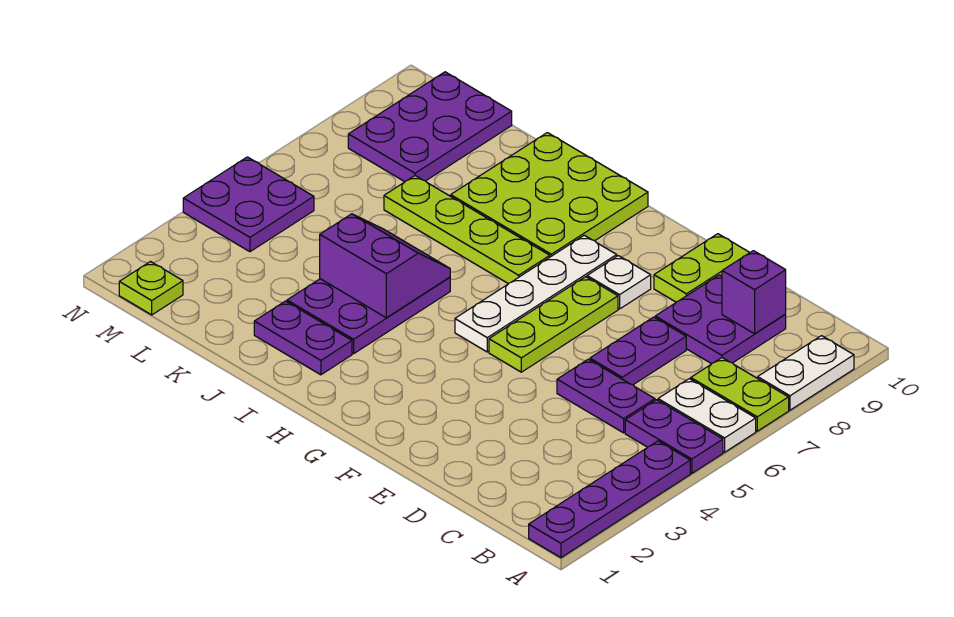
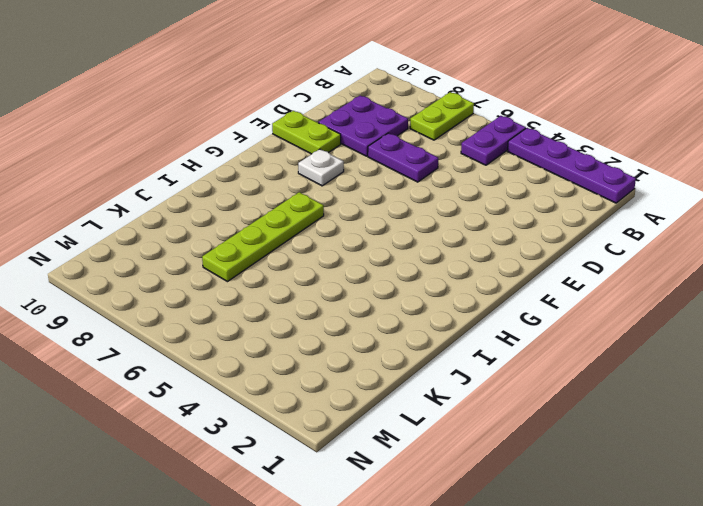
none -> white plate A6:B6 level 1
none -> white plate A8:A9 level 1
none -> purple plate C5:D5 level 1

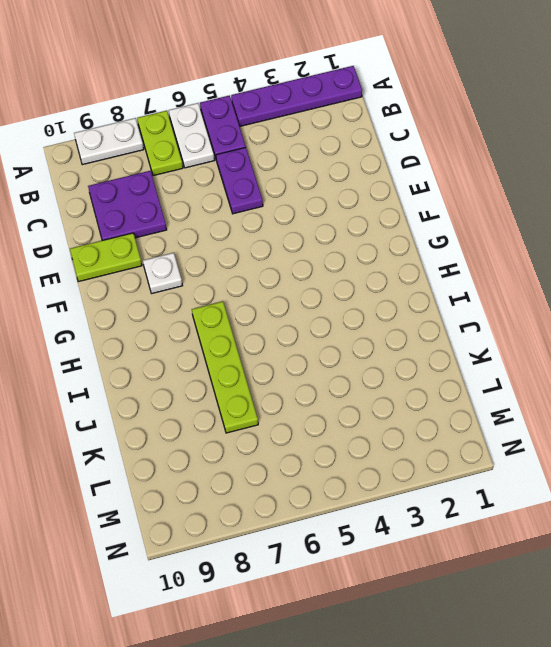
none -> purple plate D6:D7 level 1
none -> lime plate F5:F7 level 1
none -> white plate G5:G8 level 1

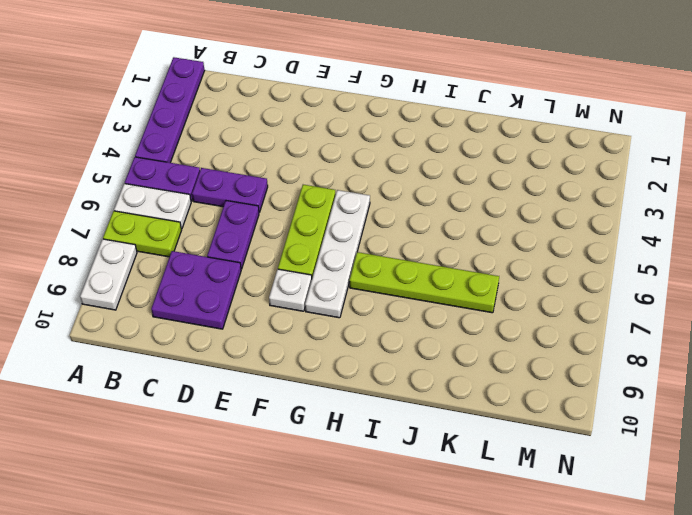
none -> lime plate E9:E10 level 1
none -> lime plate H8:J10 level 1
none -> purple plate I2:J2 level 1

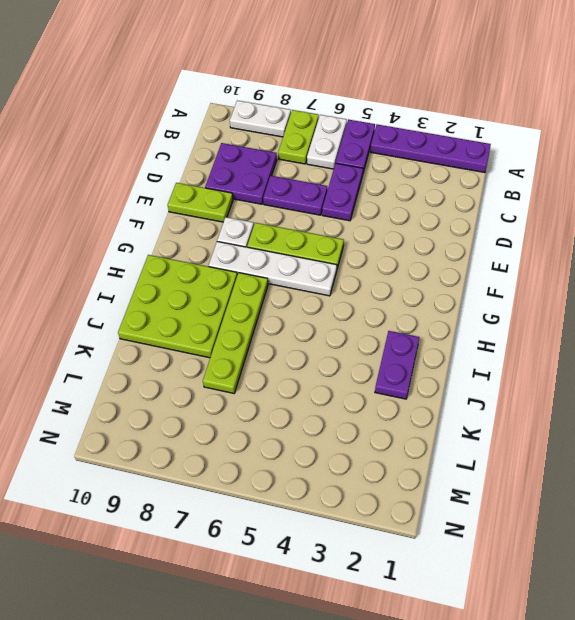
none -> purple plate I3:J5 level 1
none -> purple plate L8:M10 level 1
none -> lime plate M1 level 1

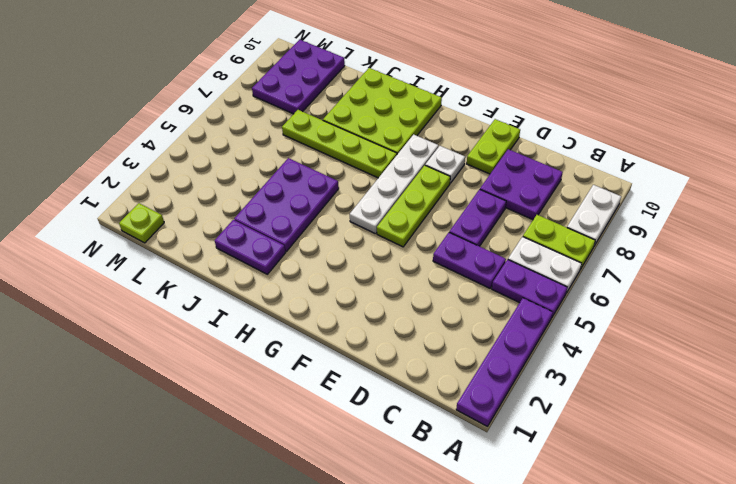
none -> purple plate M4:N5 level 1
none -> purple brick C9 level 2
none -> purple slope I4:J5 level 2 top 4

